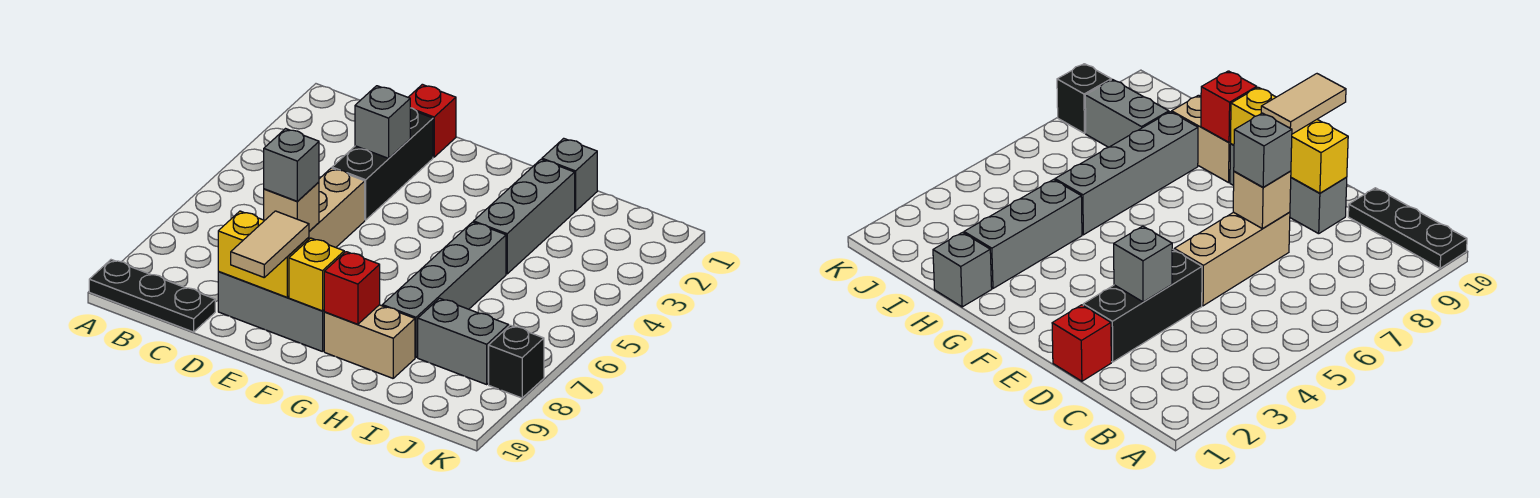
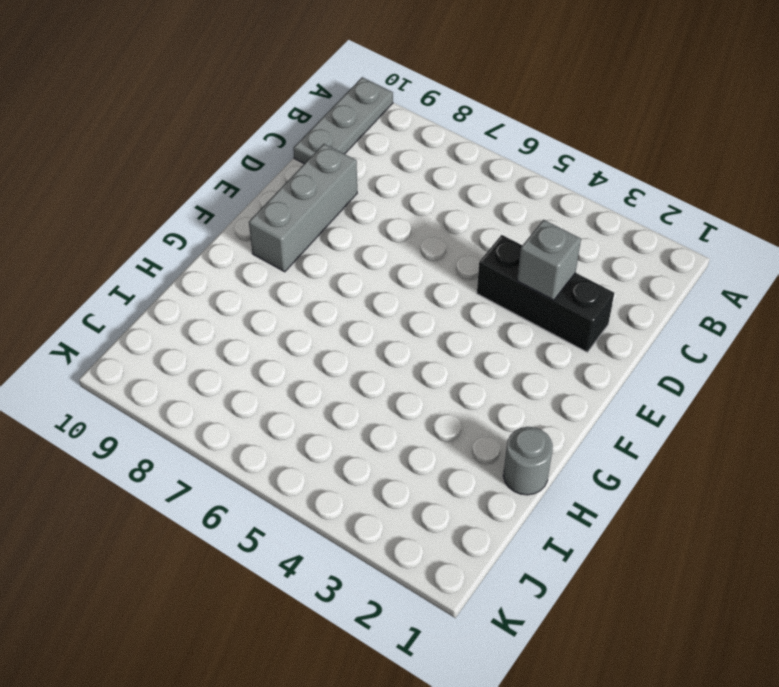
grey plate A10:C10 level 1 -> black plate A10:C10 level 1
grey round brick H1 level 1 -> grey brick H1 level 1
none -> red brick D1 level 1
none -> tan brick D5:D7 level 1
none -> tan brick G9:H9 level 1

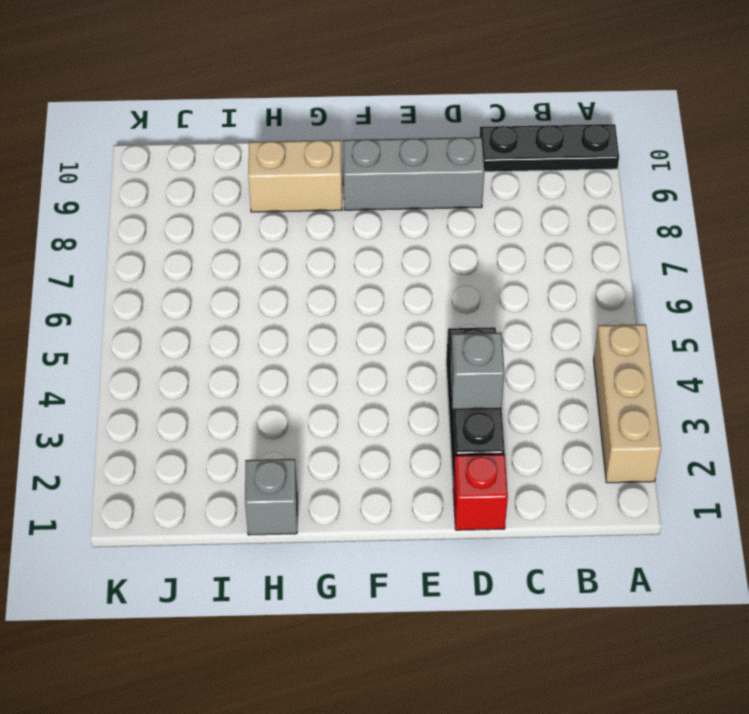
tan brick A2:A4 level 1 -> tan brick D5:D7 level 1
none -> grey brick H2:H4 level 1
none -> grey brick H5:H8 level 1
none -> grey brick I8:J8 level 1

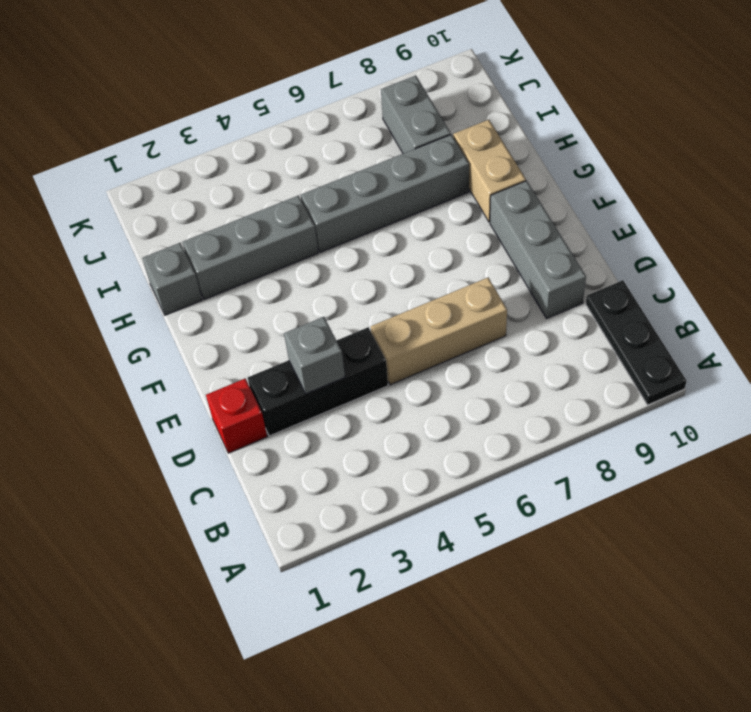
none -> black brick K8 level 1
none -> tan brick D7 level 2
none -> yellow brick D9:E9 level 2

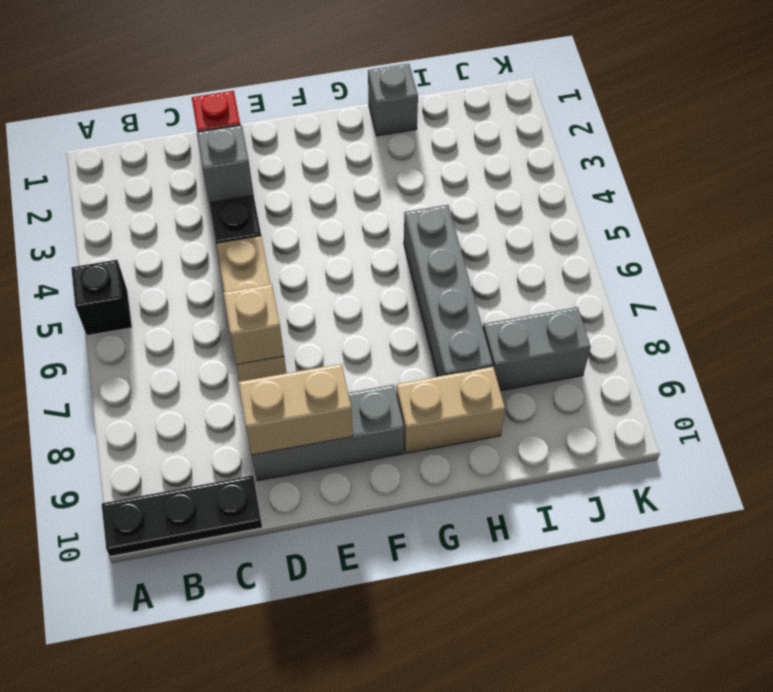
black brick A5 level 1 -> black brick K8 level 1
tan brick D9:E9 level 2 -> yellow brick D9:E9 level 2
none -> grey brick H2:H4 level 1
none -> yellow brick F9 level 2
none -> red brick G9 level 2

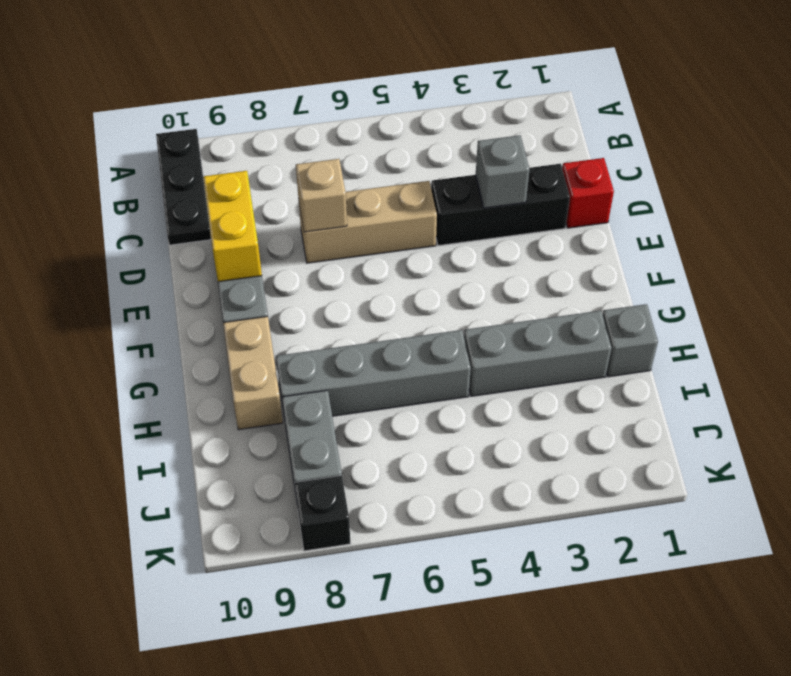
none -> yellow brick F9 level 2
none -> red brick G9 level 2
none -> grey brick D7 level 3

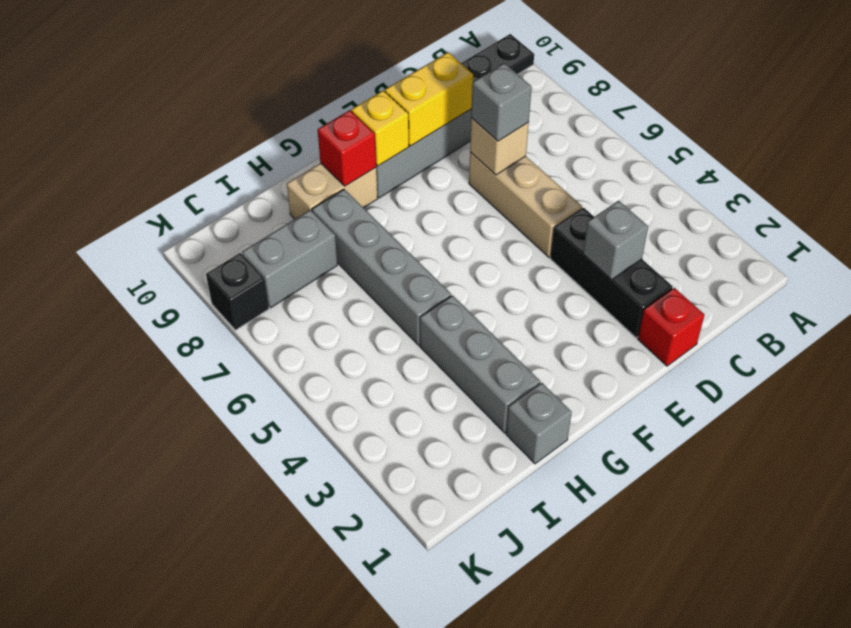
none -> tan tile E9:E10 level 3

